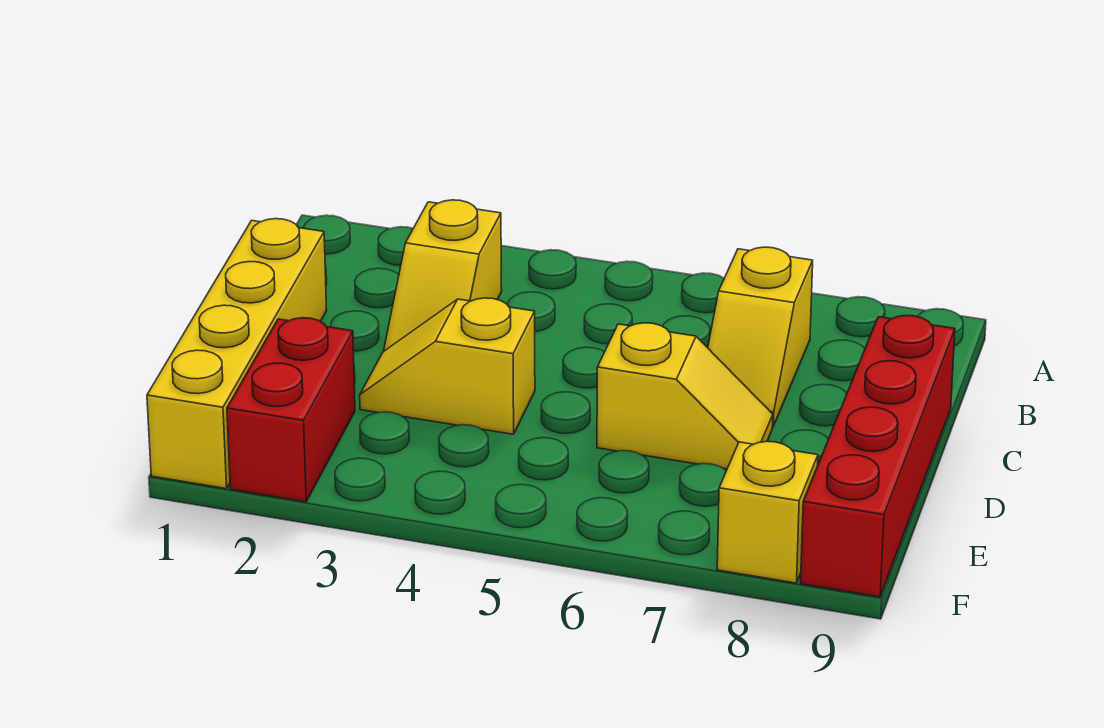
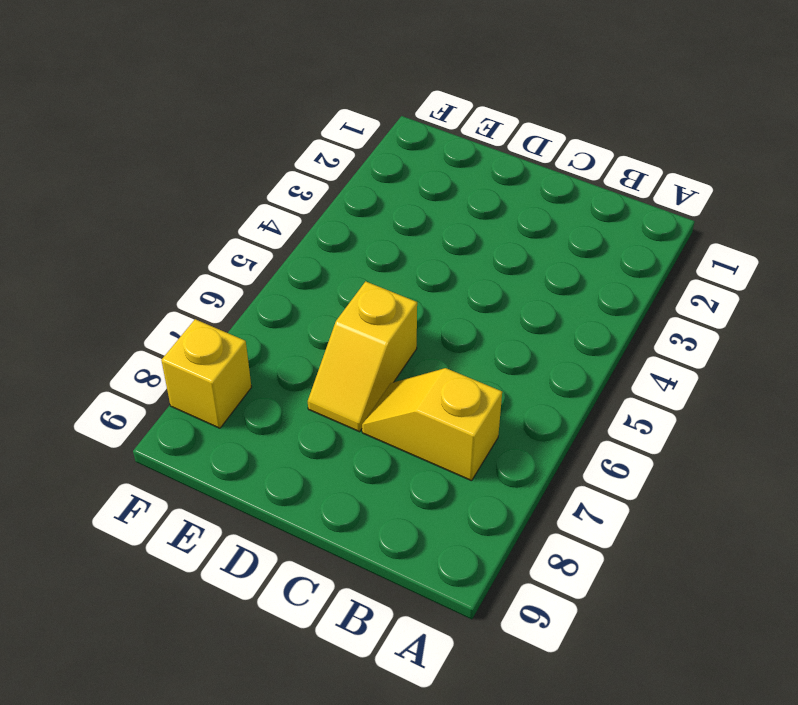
none -> yellow slope B3:C3 level 1 top B
none -> yellow brick C1:F1 level 1

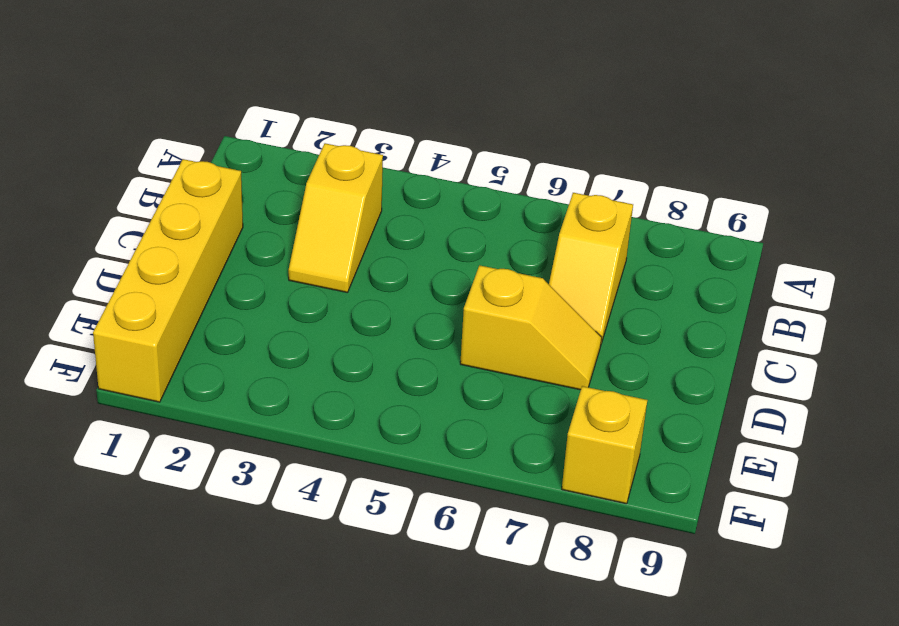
none -> red brick C9:F9 level 1
none -> yellow slope D3:D4 level 1 top 4

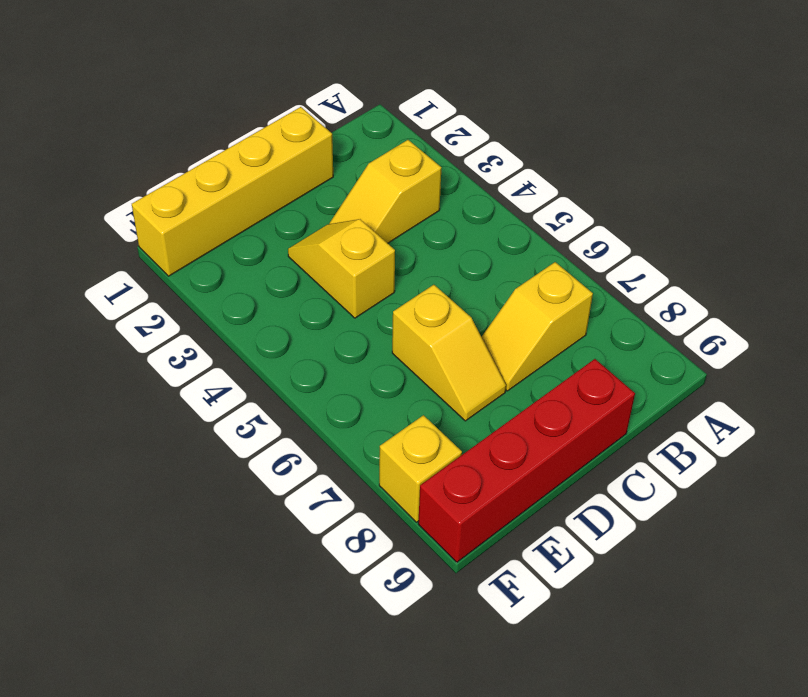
none -> red brick E2:F2 level 1

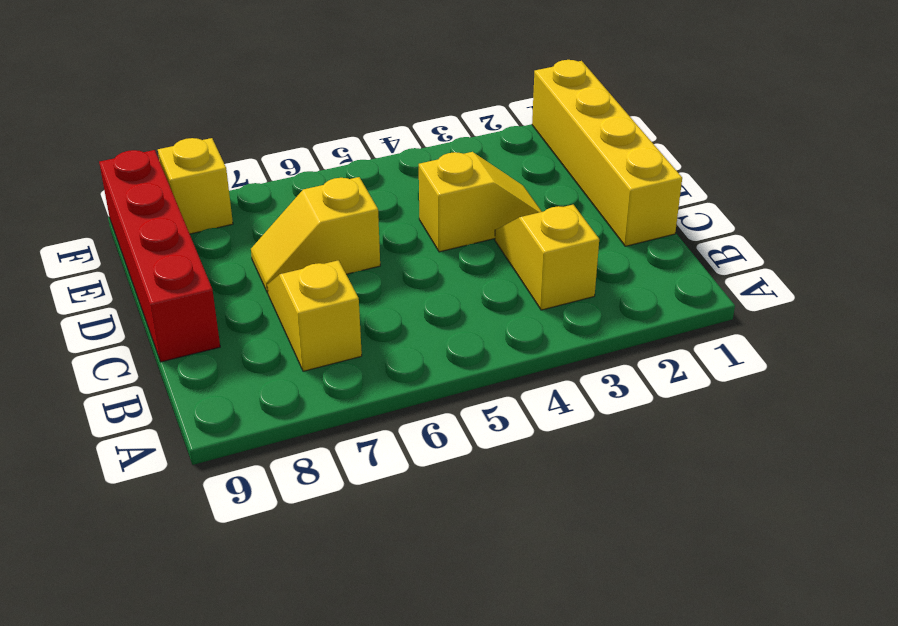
none -> red brick E2:F2 level 1

